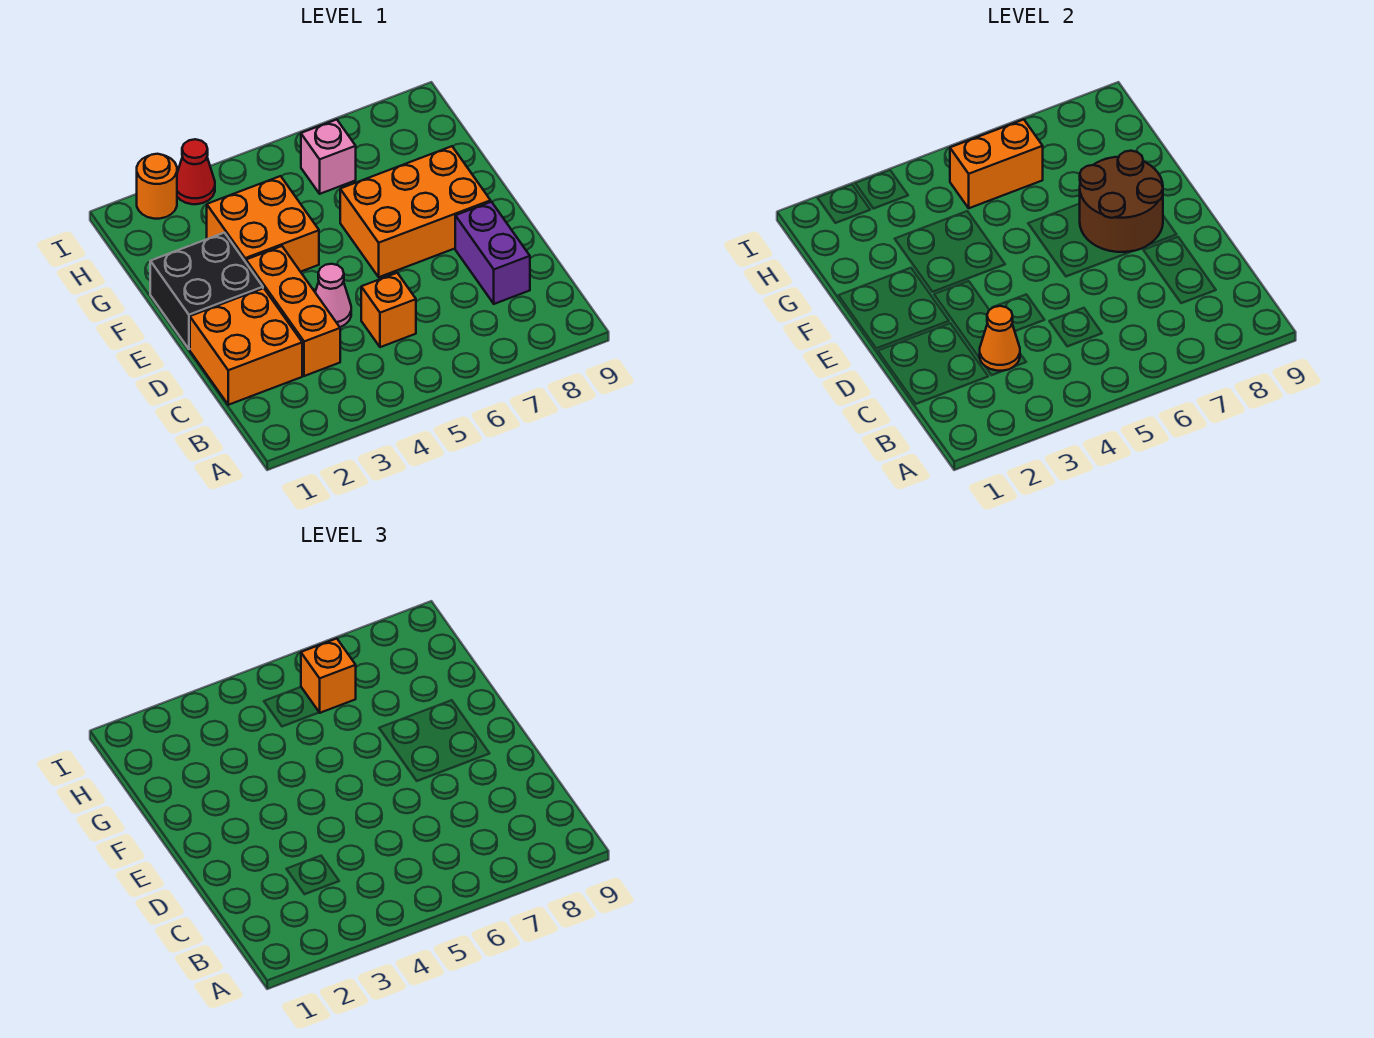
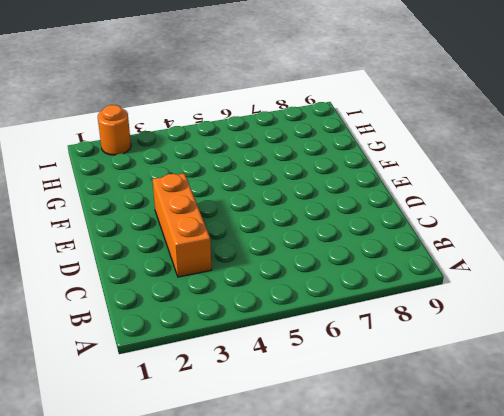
none -> orange brick C1:D2 level 1
none -> orange brick C5 level 1
none -> purple brick C8:D8 level 1

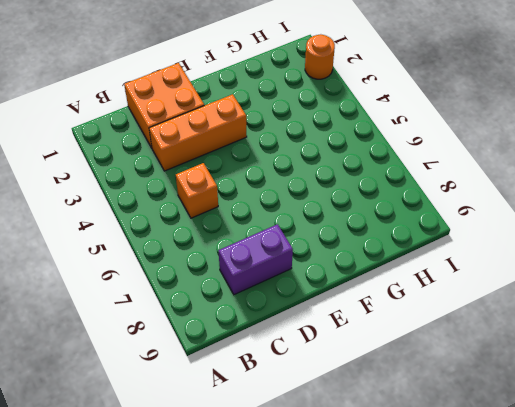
none -> pink cone D4 level 1
none -> black brick E1:F2 level 1
none -> orange brick E6:F8 level 1

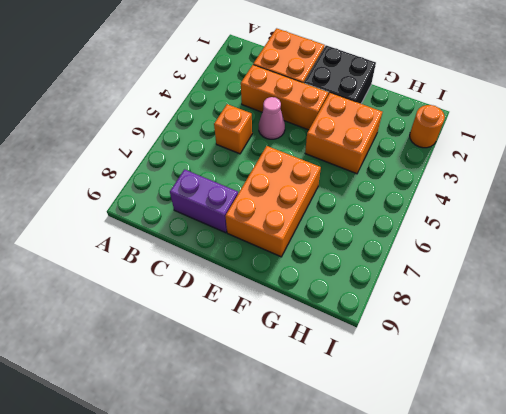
none -> pink brick H6 level 1
none -> red cone I3 level 1
none -> orange cone C3 level 2

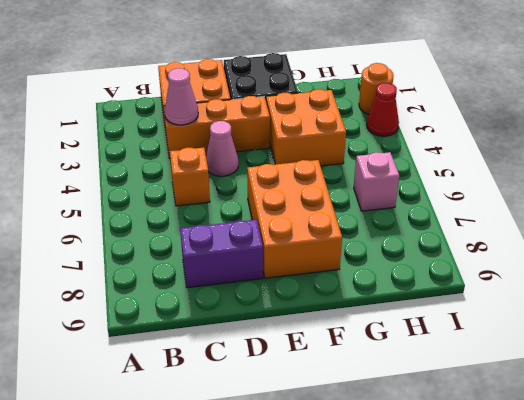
pink cone C3 level 2 -> orange cone C3 level 2
none -> brown round brick E7:F8 level 2
none -> orange brick H5:H6 level 2
none -> orange brick H6 level 3

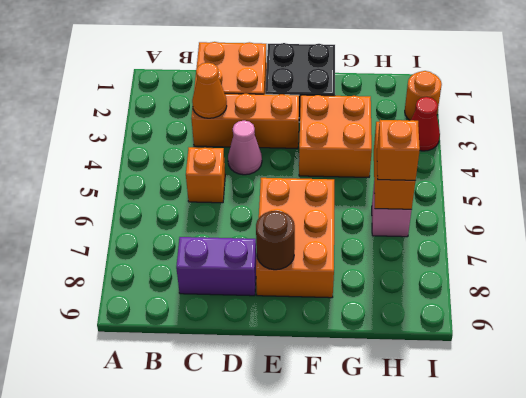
brown round brick E8 level 2 -> brown round brick E7:F8 level 2

